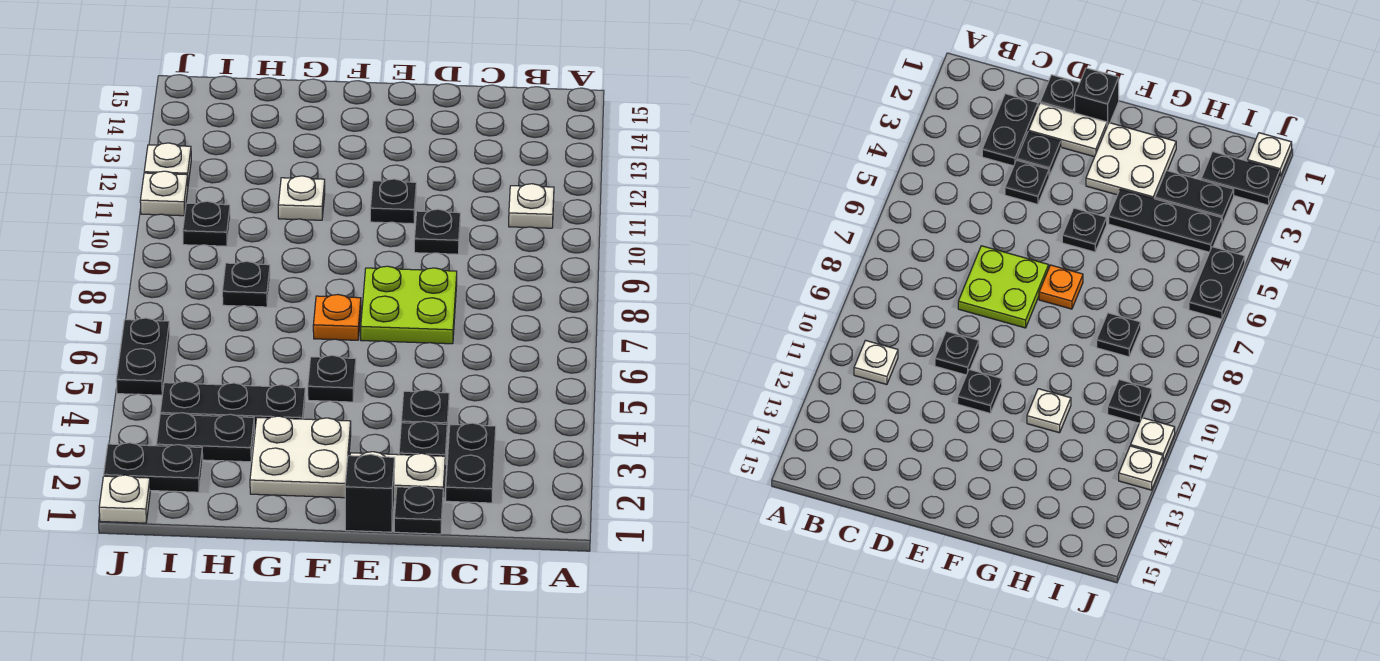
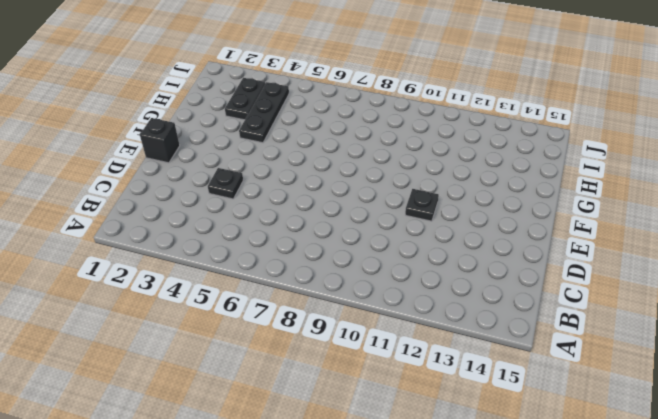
none -> white plate B11 level 1
none -> black plate C2:C3 level 1
none -> black plate D1 level 1

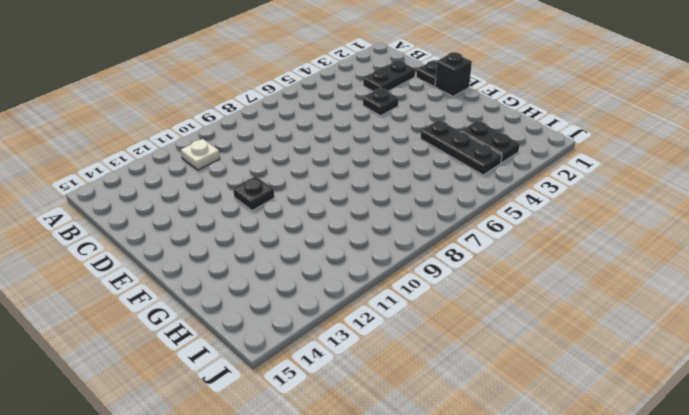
none -> white plate D2:E2 level 1
none -> black plate D3 level 1
none -> lime plate D7:E8 level 1

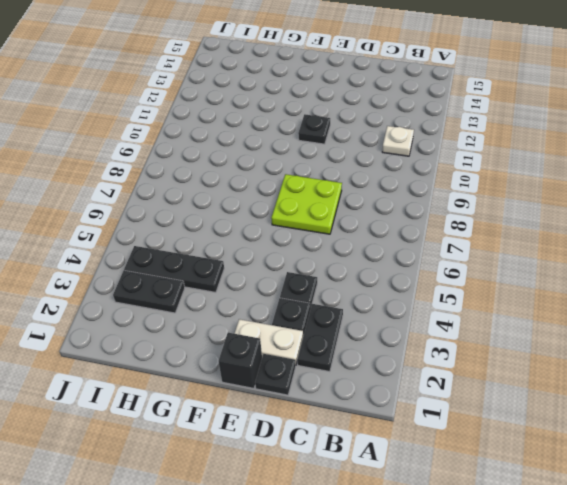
none -> black plate D10 level 1
none -> white plate F2:G3 level 1
none -> black plate F5 level 1

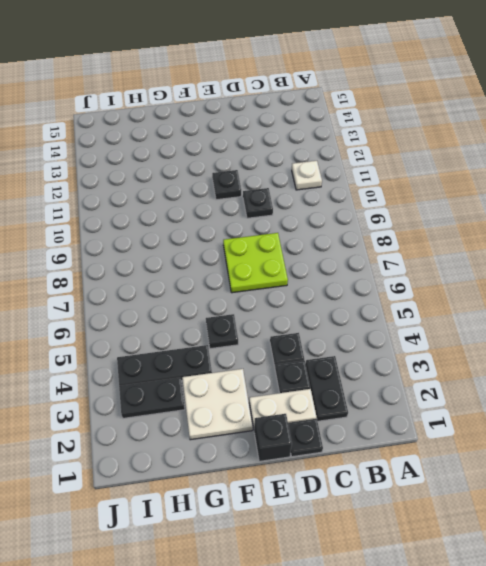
none -> orange plate F7 level 1
none -> white plate G11 level 1
none -> black plate H8 level 1

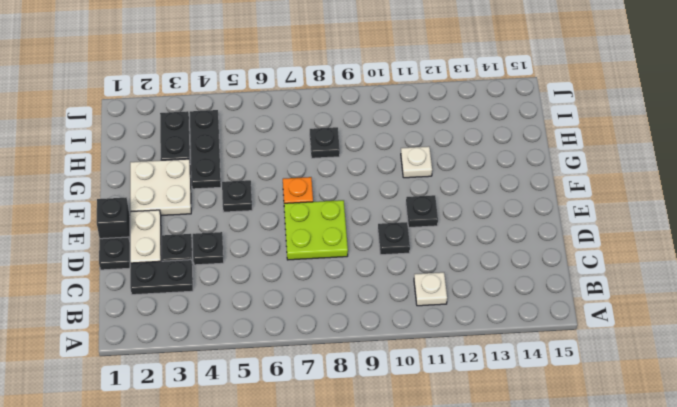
none -> black plate I2:J2 level 1
none -> black plate I10 level 1
none -> white plate J1 level 1

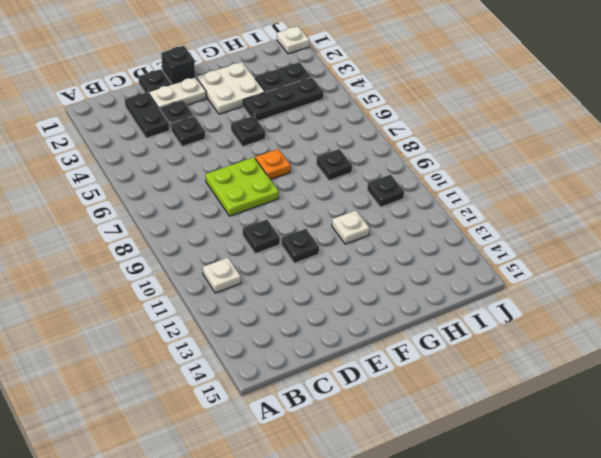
none -> black plate I2:J2 level 1
none -> black plate J5:J6 level 1
none -> white plate J11 level 1

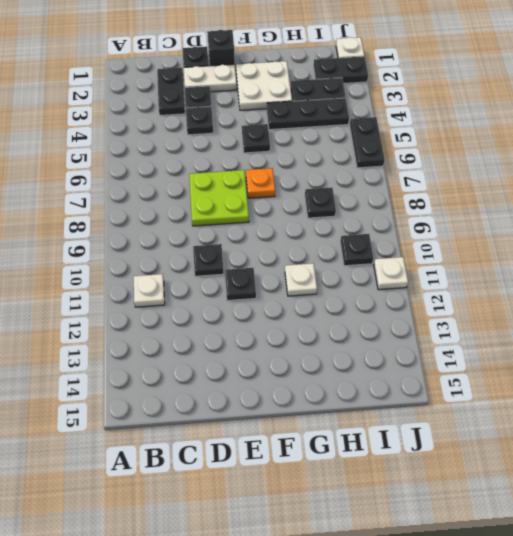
none -> white plate J12 level 1

